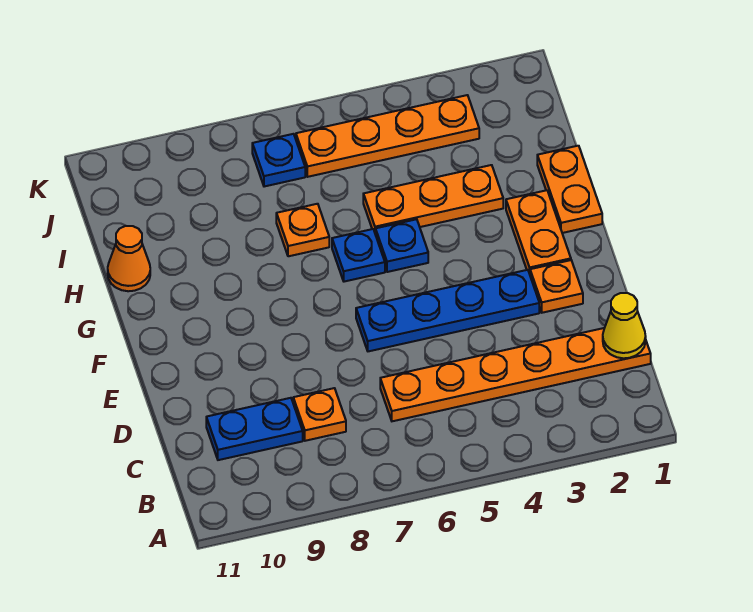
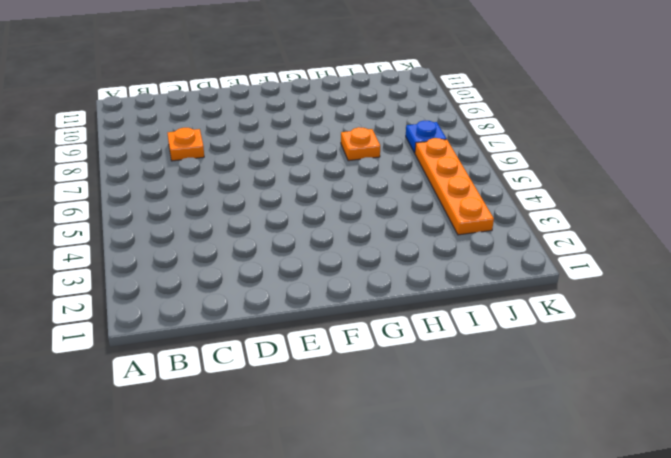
none -> orange plate C1:C6 level 1
none -> blue plate C9:C10 level 1
none -> orange plate E2 level 1

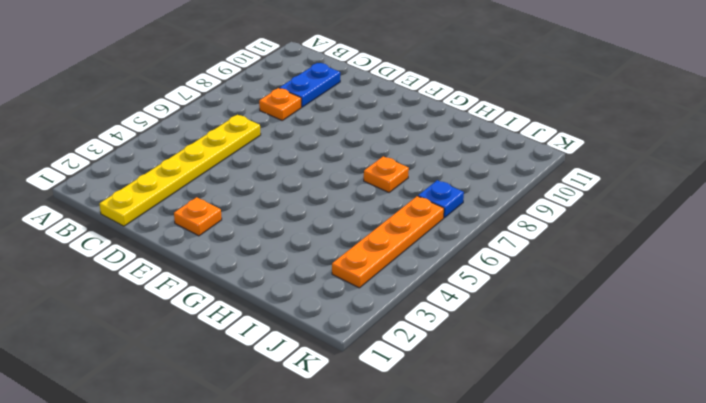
yellow plate C1:C6 level 1 -> orange plate C1:C6 level 1
none -> blue plate E3:E6 level 1
none -> orange plate F2:G2 level 1
none -> orange plate G1:H1 level 1

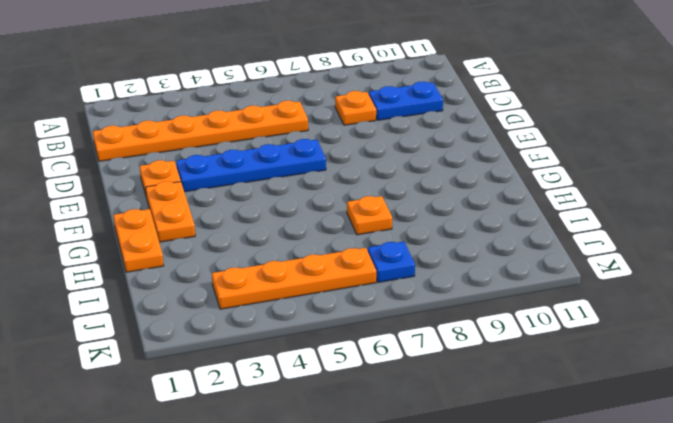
none -> blue plate G5 level 1
none -> blue plate G6 level 1
none -> orange plate H3:H5 level 1

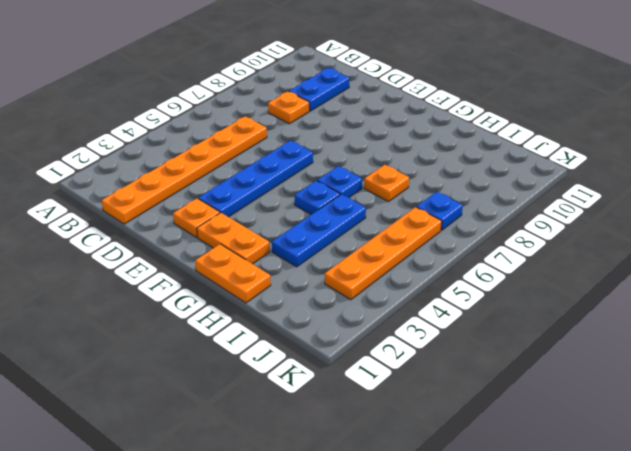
blue plate H3:H5 level 1 -> orange plate H3:H5 level 1
none -> orange cone H11 level 1
none -> yellow cone C1 level 2

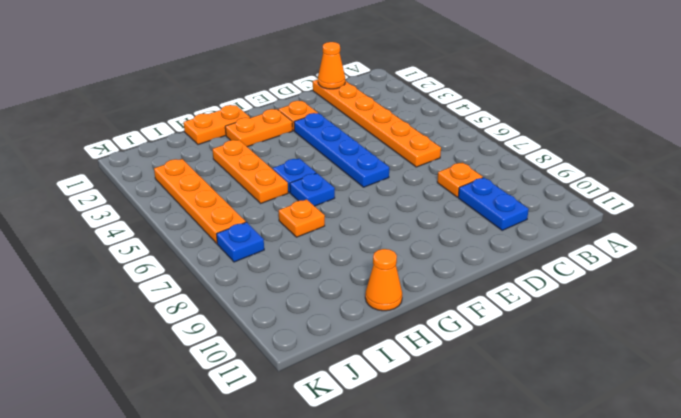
orange cone C1 level 2 -> yellow cone C1 level 2

